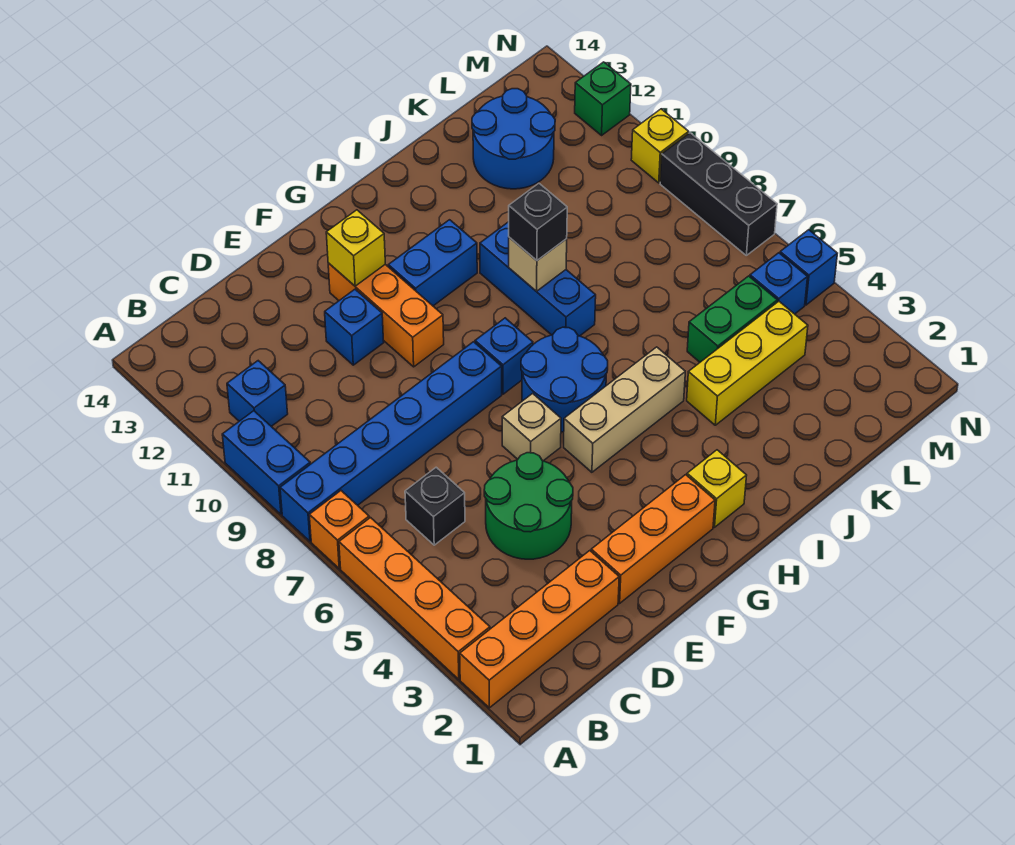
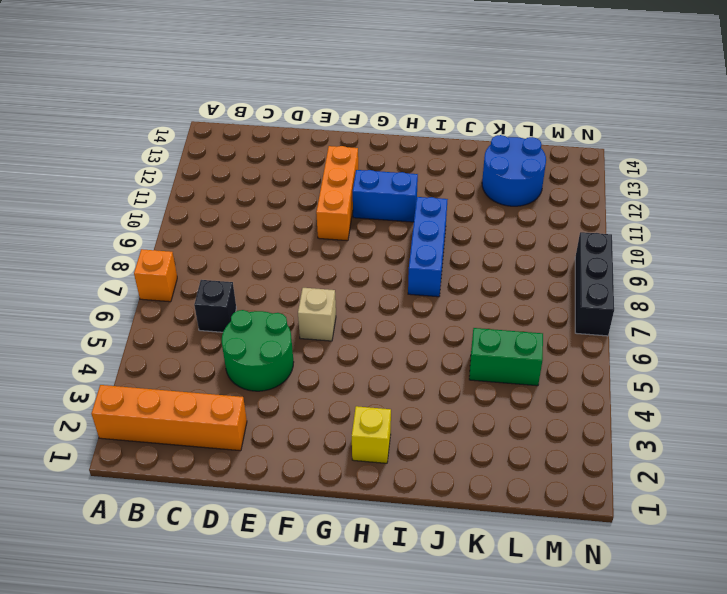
none -> orange brick A3:A6 level 1
none -> blue brick A8:F8 level 1
none -> blue brick A9:A10 level 1

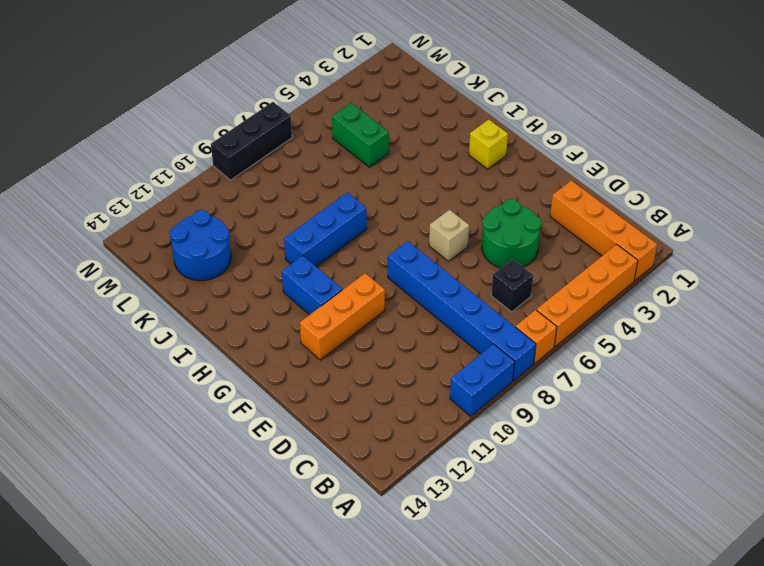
none -> blue brick B11 level 1
none -> orange brick E2:G2 level 1
none -> blue brick E11 level 1

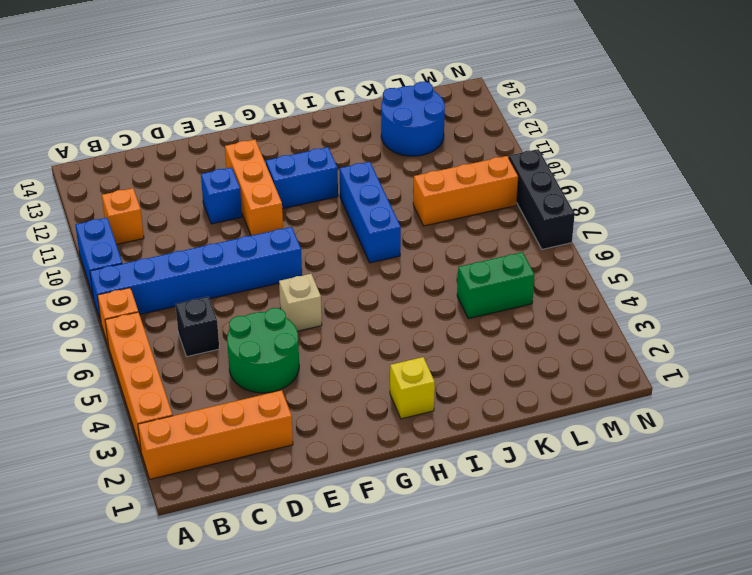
orange brick B11 level 1 -> blue brick B11 level 1
orange brick K9:M9 level 1 -> orange brick E2:G2 level 1
none -> tan brick G5:I5 level 1
none -> blue round brick G6:H7 level 1
none -> blue brick G8 level 1

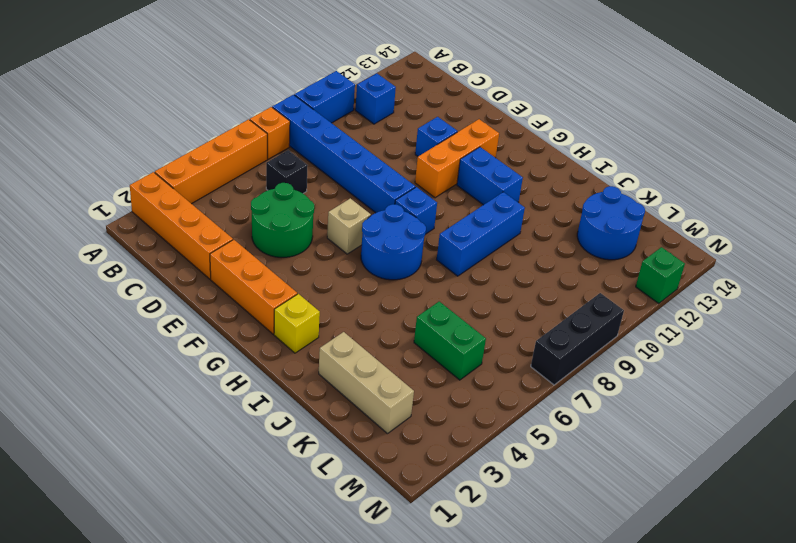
tan brick J2:L2 level 1 -> tan brick G5:I5 level 1
none -> yellow brick J4:L4 level 1
none -> blue brick M5 level 1
none -> blue brick N5 level 1

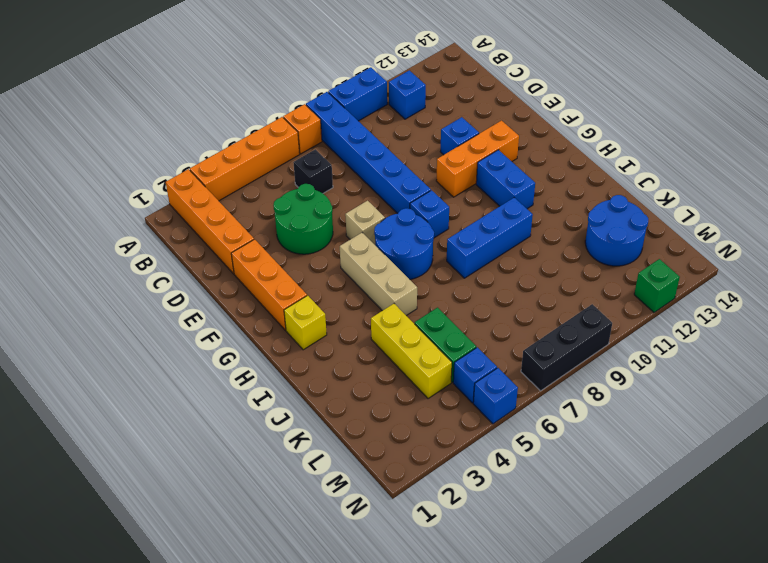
none -> yellow brick N10 level 1
none -> yellow brick F12 level 2
none -> tan brick I9 level 2

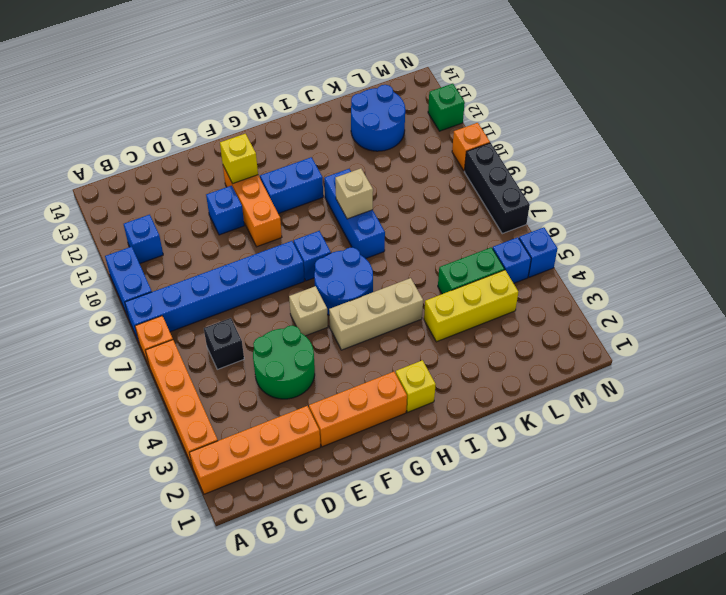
orange brick N10 level 1 -> yellow brick N10 level 1
none -> black brick I9 level 3

